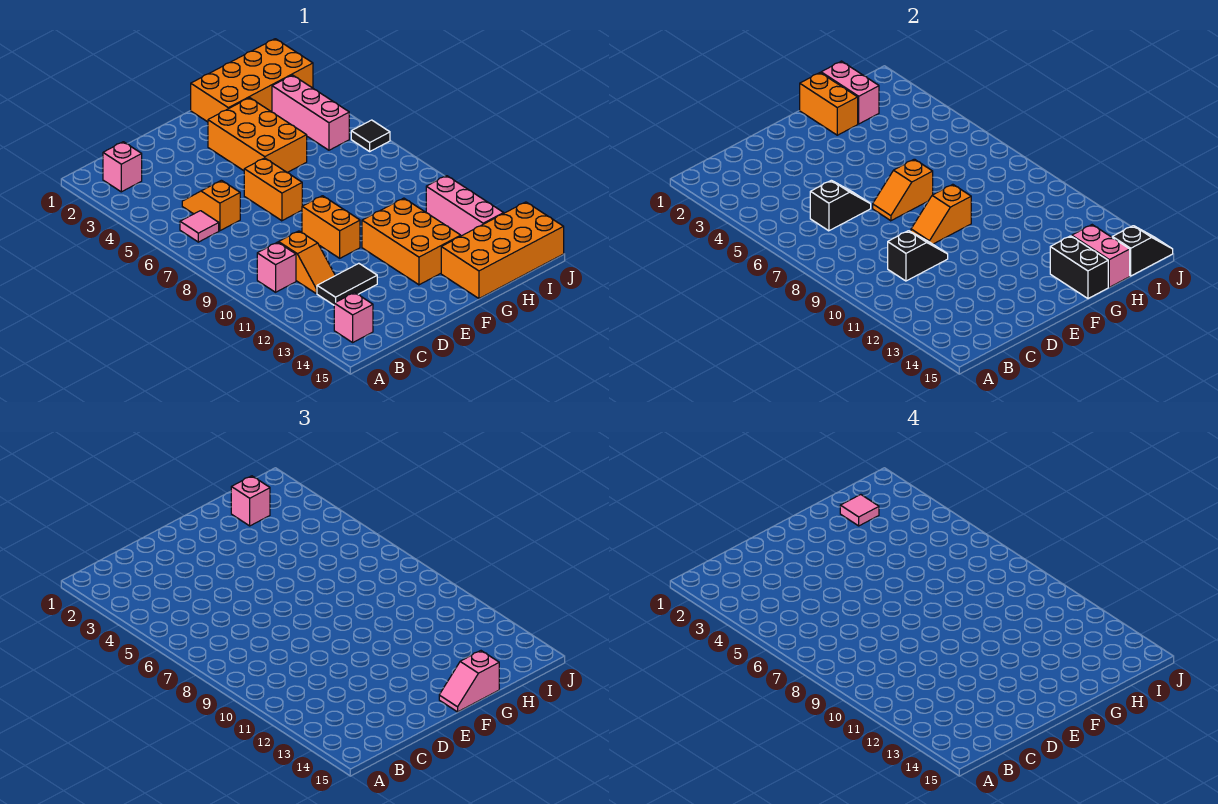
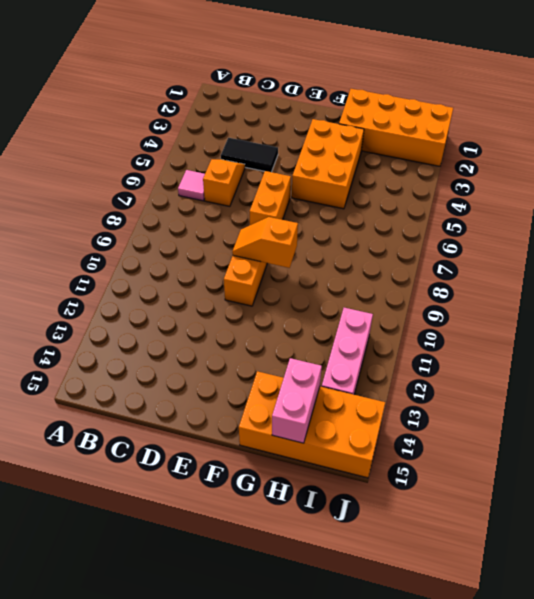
black tile C4:D4 level 1 -> black tile C12:D12 level 1
none -> pink brick B2 level 1
none -> pink brick B10 level 1
none -> pink brick B14 level 1

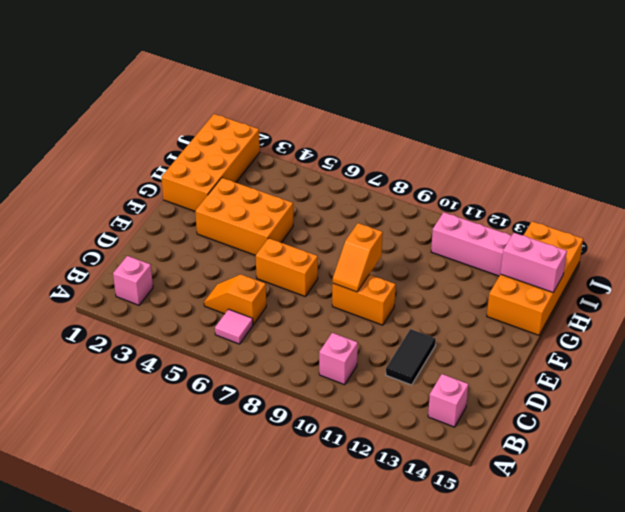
none -> orange slope C10:C11 level 1 top 10
none -> orange brick F11:G13 level 1
none -> pink brick I3:I5 level 1

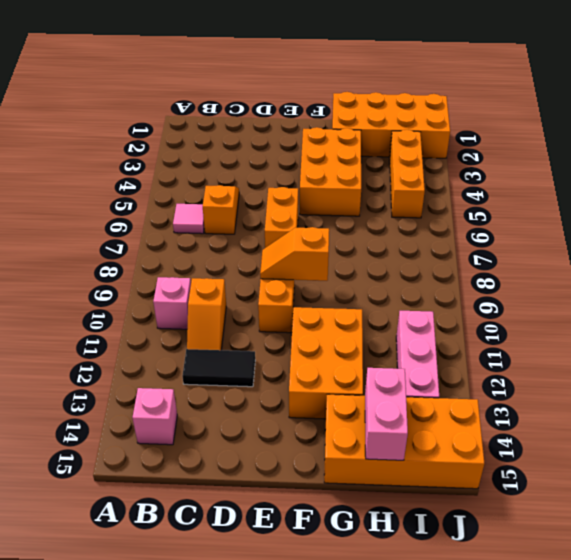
orange brick I3:I5 level 1 -> pink brick I3:I5 level 1
none -> pink brick B2 level 1
none -> black tile J6 level 1
none -> black slope C6:D6 level 2 top C

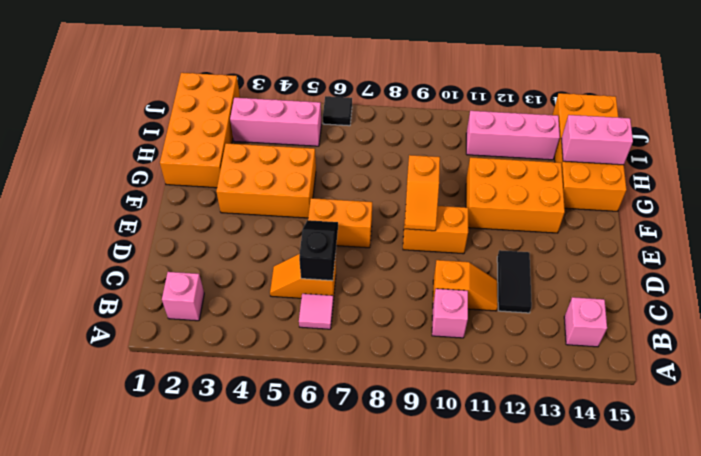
none -> black slope C10:D10 level 2 top C
none -> orange slope E7:F7 level 2 top F
none -> orange brick G1:G2 level 2

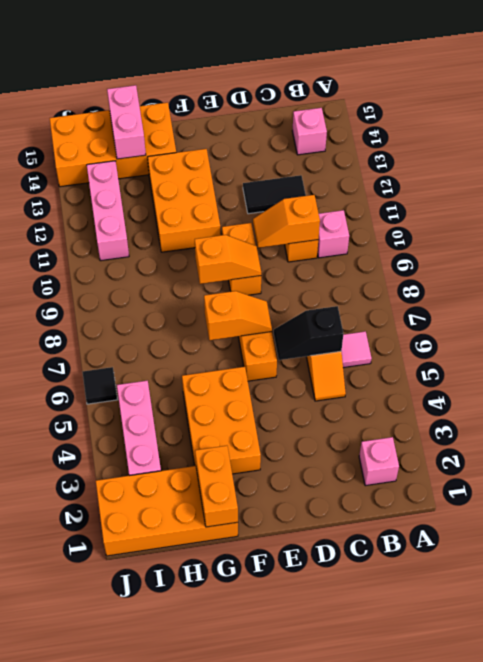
orange slope C10:D10 level 2 top C -> black slope C10:D10 level 2 top C
none -> black brick G14:G15 level 2
none -> pink brick H1:H2 level 2
none -> black slope I15:J15 level 2 top I

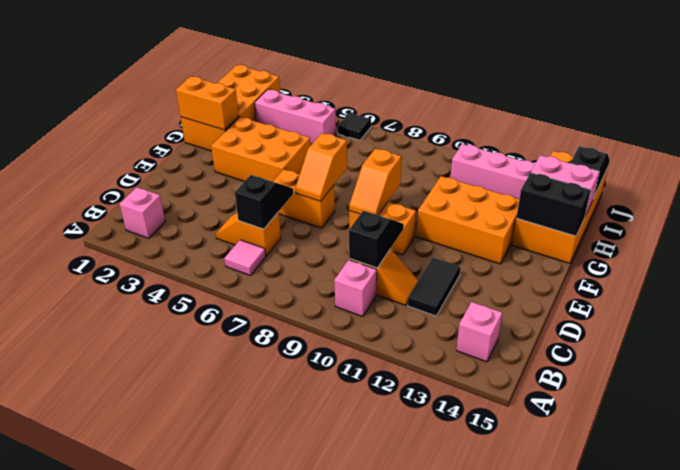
none -> pink brick H1:H2 level 2
none -> pink slope F15:G15 level 3 top G
none -> pink brick H2 level 3

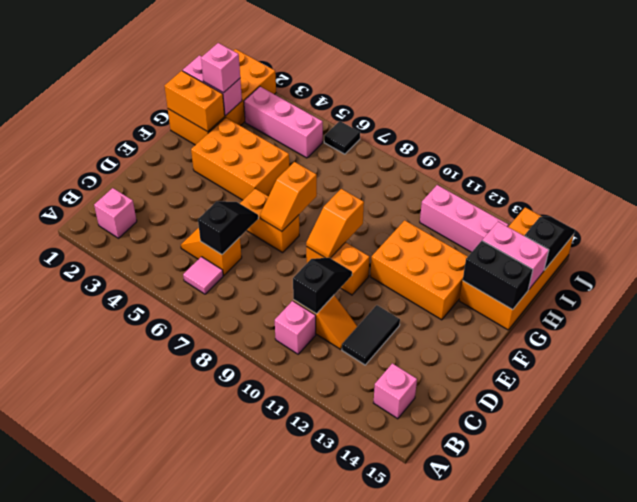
none -> pink slope F15:G15 level 3 top G
none -> pink tile H2 level 4

